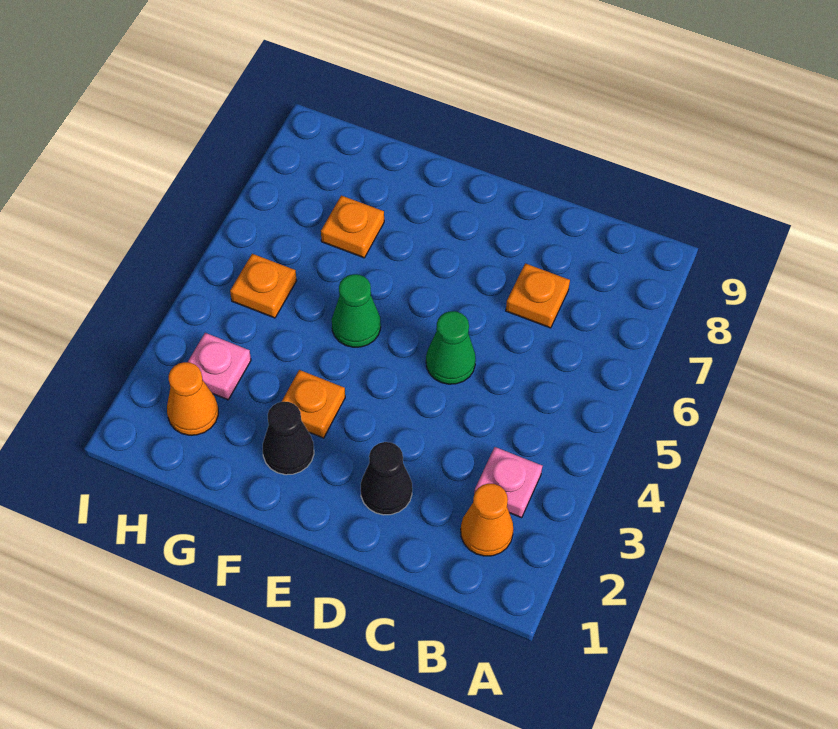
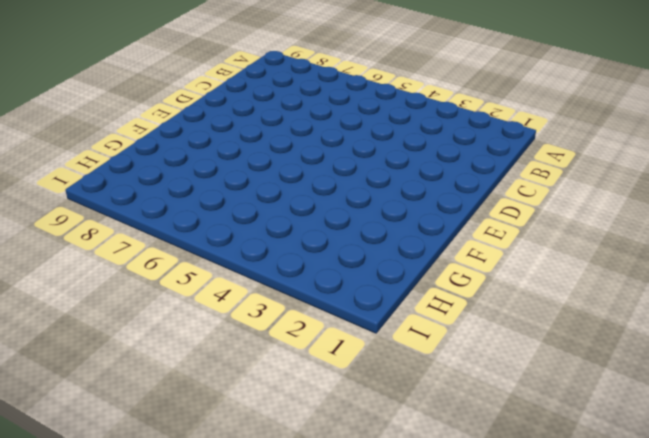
none -> orange cone B2 level 1
none -> pink plate B3 level 1
none -> orange plate C7 level 1

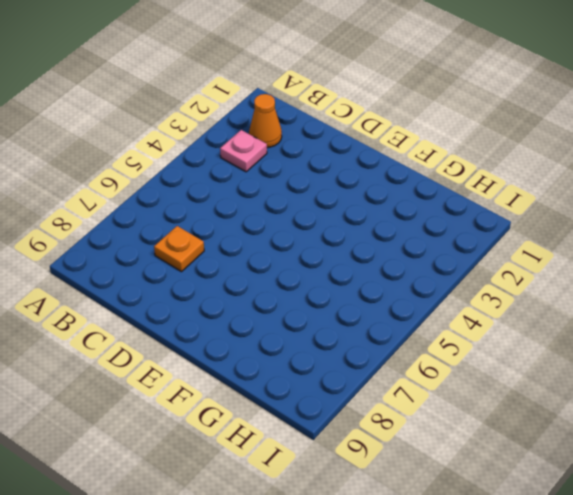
none -> black cone D2 level 1
none -> green cone D5 level 1
none -> black cone F2 level 1

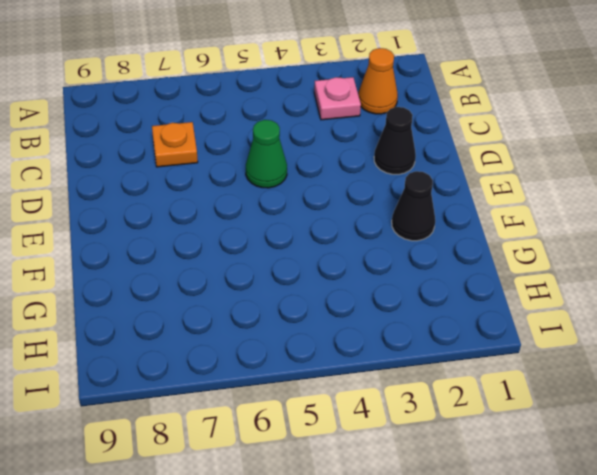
none -> orange plate F3 level 1
none -> green cone F5 level 1
none -> orange plate G7 level 1

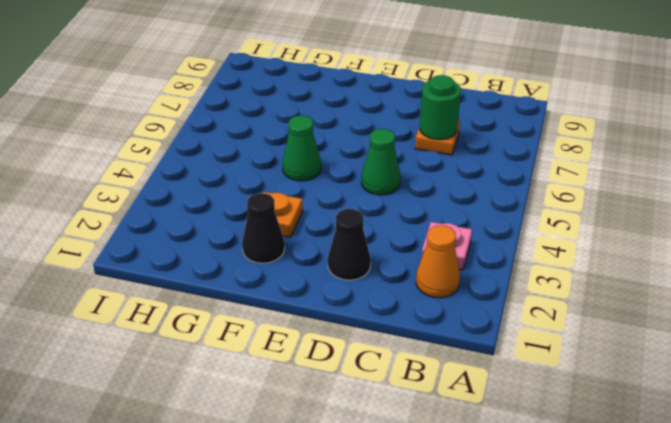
green round brick C7 level 2 -> none
none -> orange plate G7 level 1
none -> orange cone H2 level 1
none -> pink plate H3 level 1

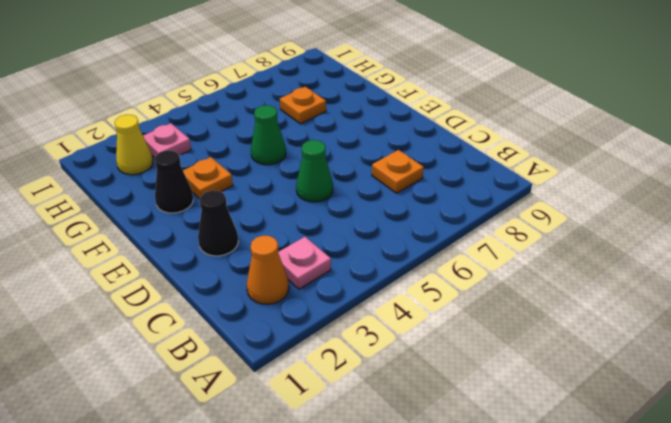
yellow cone H2 level 1 -> orange cone H2 level 1
none -> orange plate H5 level 1

